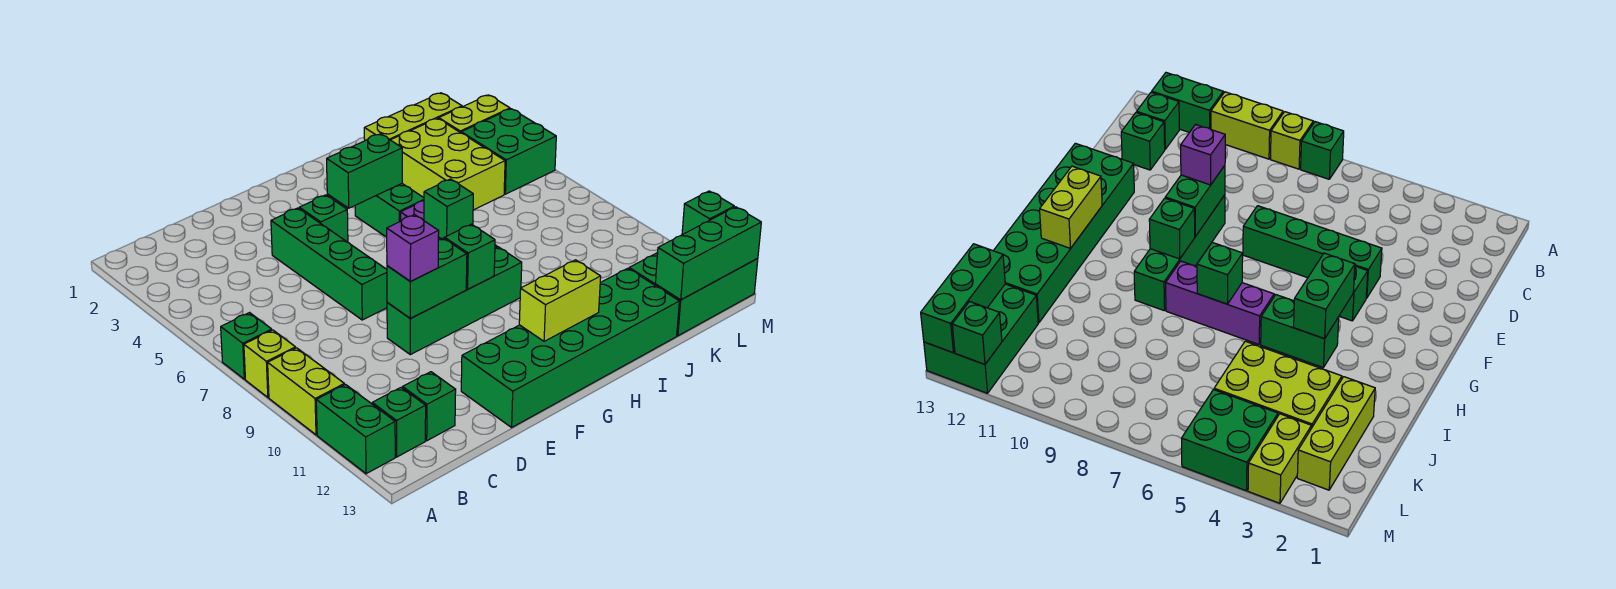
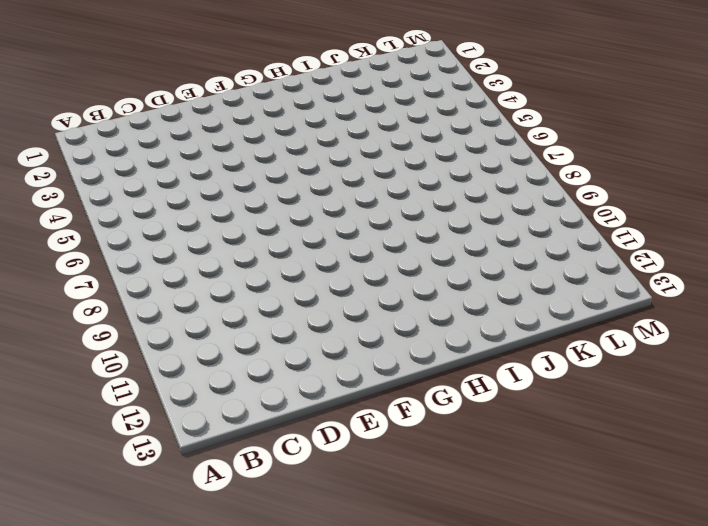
none -> green brick A7 level 1
none -> lime brick A8 level 1
none -> lime brick A9:A10 level 1

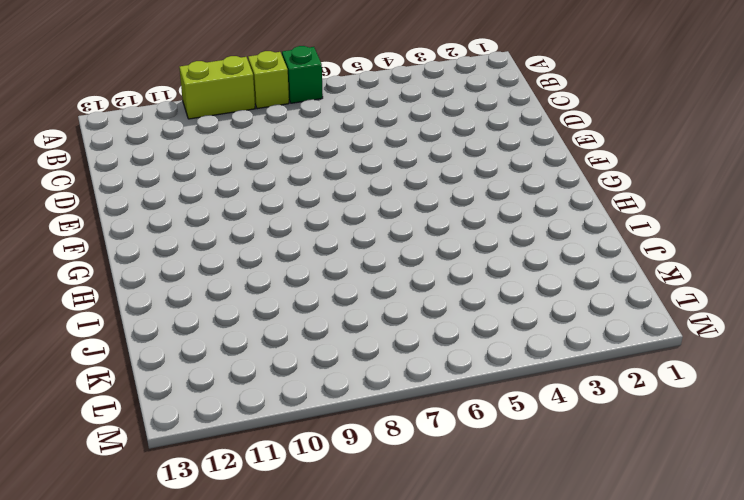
none -> green brick A11:A12 level 1
none -> green brick B12 level 1
none -> green brick C12 level 1

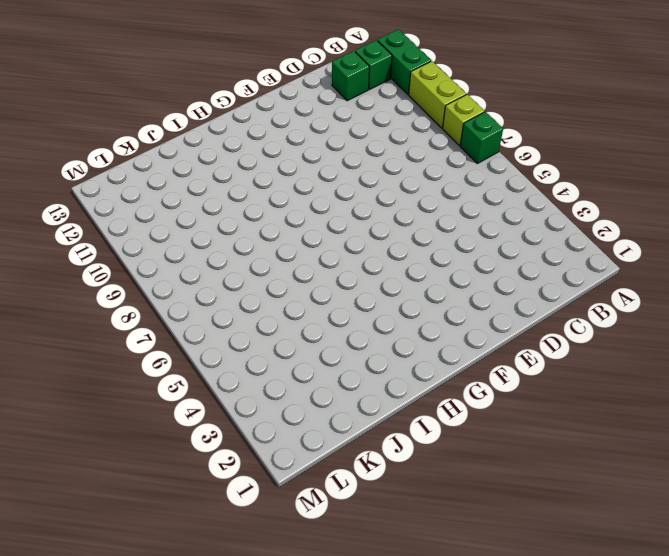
none -> green brick E4:E7 level 1
none -> green brick E9:H9 level 1
none -> green brick E12:J13 level 1

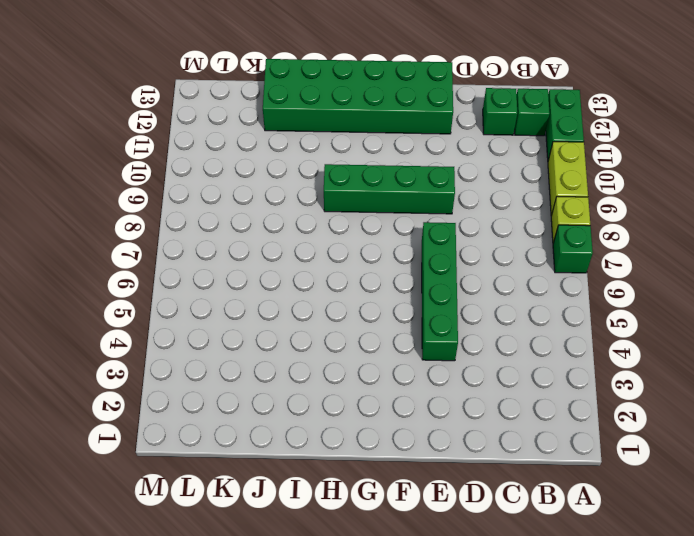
none -> green brick F4 level 1
none -> green brick H4:H5 level 1
none -> purple brick H6:H8 level 1

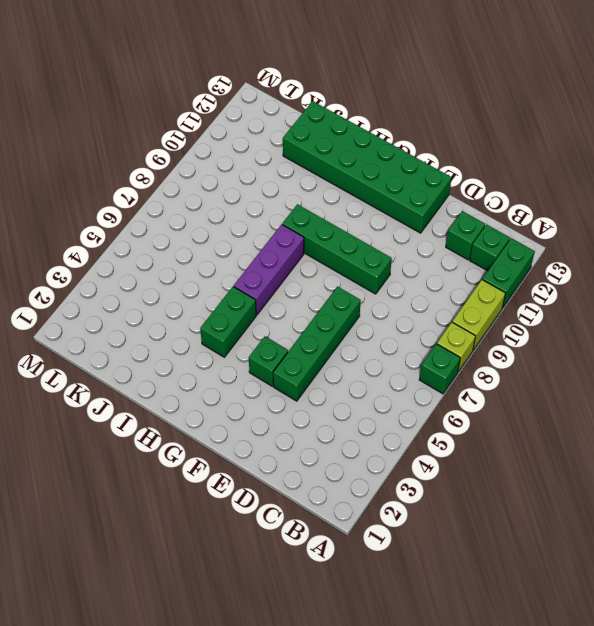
none -> lime brick J2:L2 level 1
none -> lime brick J3:K5 level 1
none -> green brick K12:M13 level 1

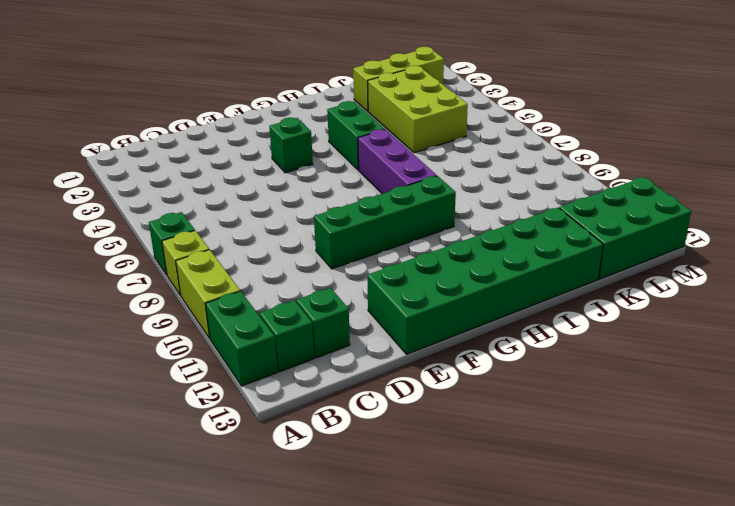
none -> green brick E4:E7 level 1
none -> lime brick L3:M3 level 1
none -> green brick L4:M5 level 1

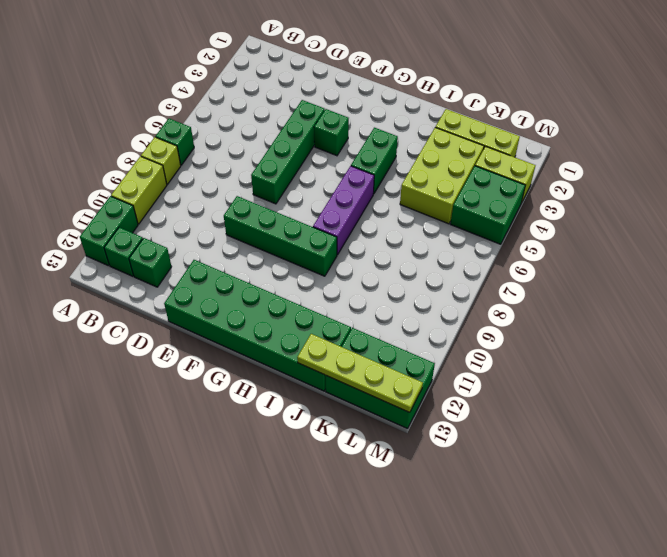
lime plate J13:M13 level 2 -> green brick K13:M13 level 2
none -> green brick E9:F9 level 2
none -> green brick G4:H4 level 2
none -> green brick G9 level 2

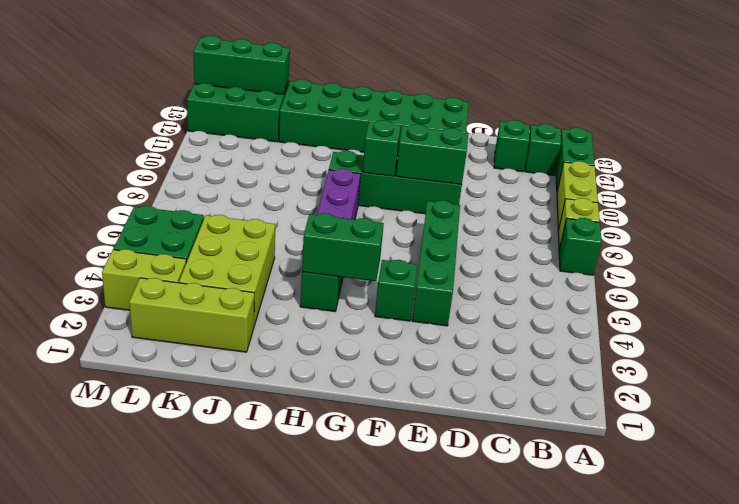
none -> lime brick G12:H12 level 2
none -> green brick H7 level 2
none -> green brick M12 level 2

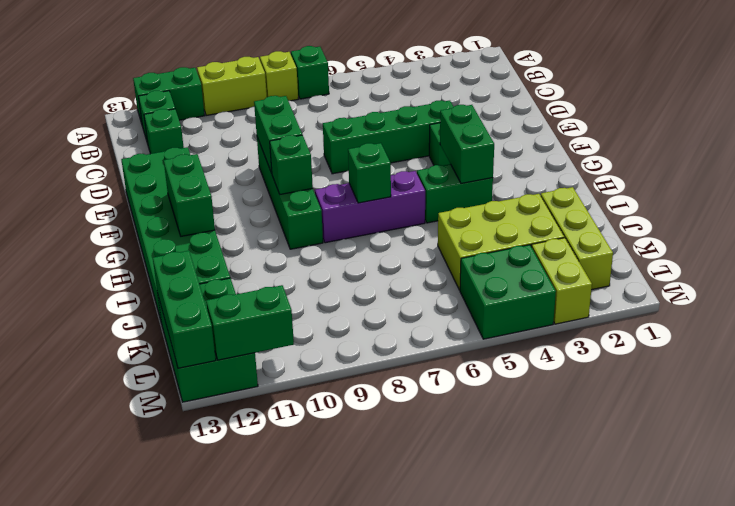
green brick G12:H12 level 2 -> lime brick G12:H12 level 2
green brick M11:M12 level 2 -> green brick M12 level 2
none -> purple brick E9 level 3

